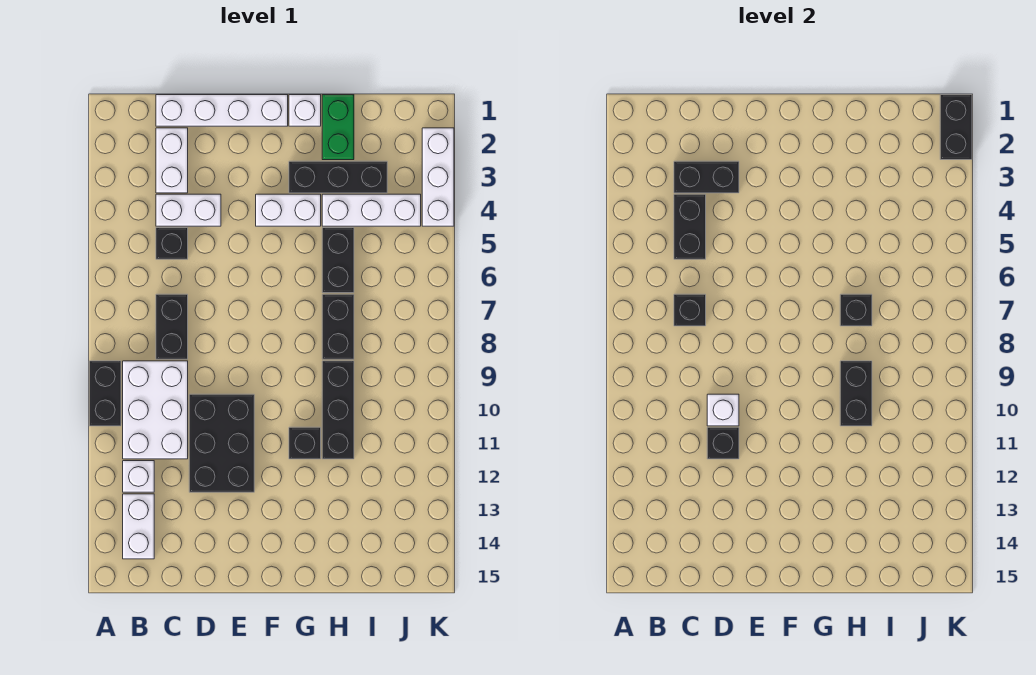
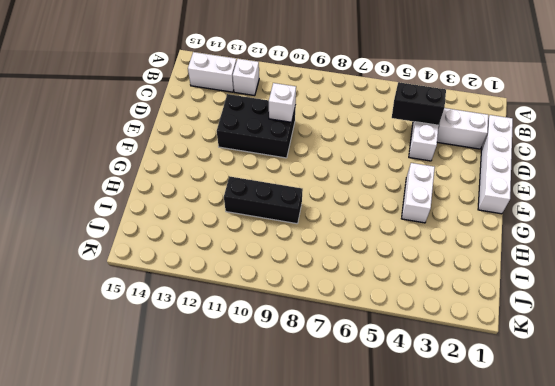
none -> black brick A9:A10 level 1
none -> white brick B9:C11 level 1
none -> black brick C5 level 1

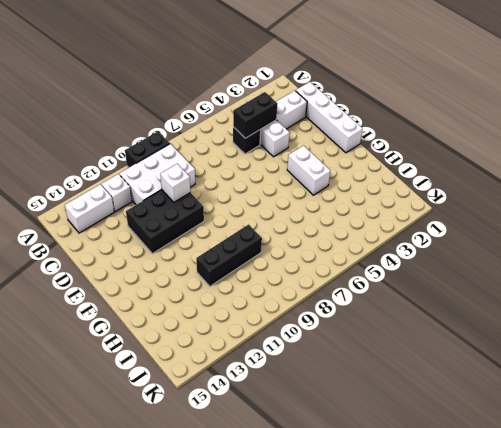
none -> black brick C7:C8 level 1
none -> white brick G1 level 1
none -> black brick G3:I3 level 1

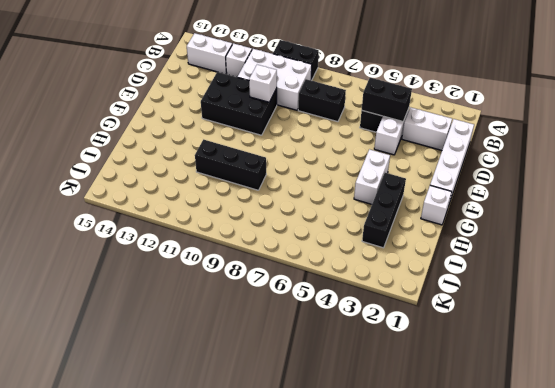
none -> black brick G11 level 1
none -> green brick H1:H2 level 1
none -> white brick H4:J4 level 1

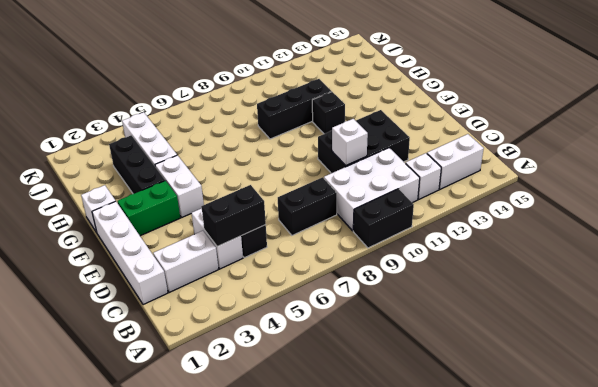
green brick F2:F3 level 1 -> green brick H1:H2 level 1
none -> black brick H5:H6 level 1
none -> black brick H7:H8 level 1
none -> white brick K2:K4 level 1

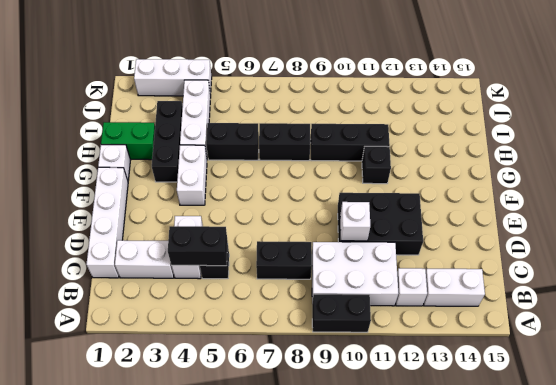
none -> black brick C3:D3 level 2
none -> black brick C7 level 2
none -> black brick D11 level 2

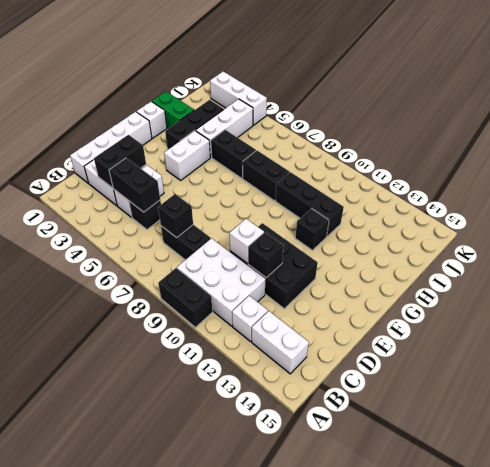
none -> black brick H7 level 2
none -> black brick H9:H10 level 2
none -> black brick K1:K2 level 2

